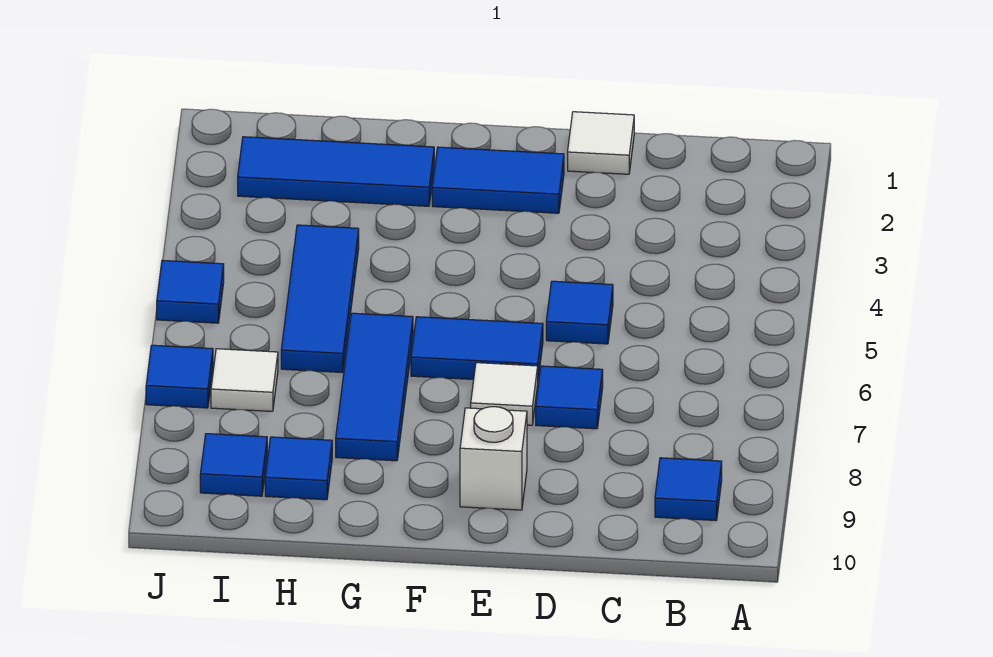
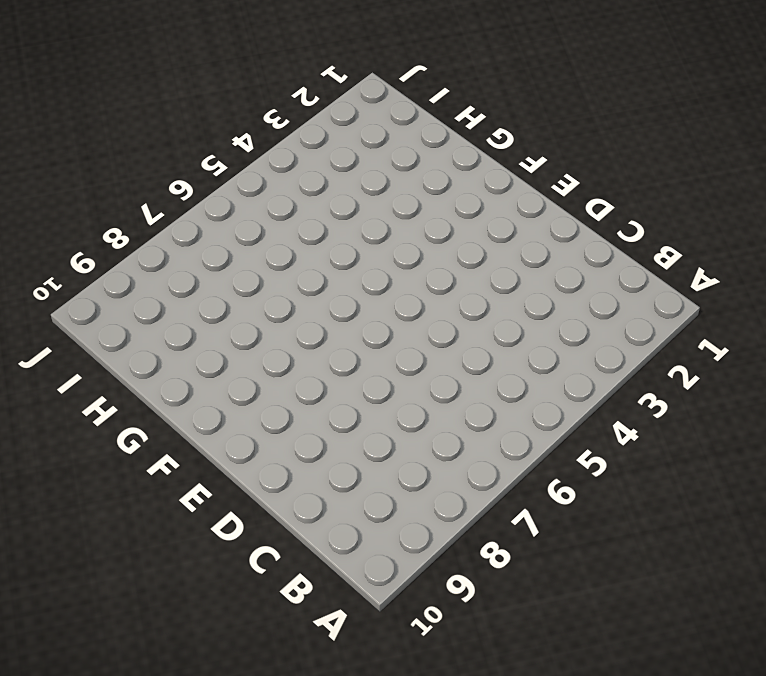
none -> blue tile B9 level 1
none -> white tile D1 level 1
none -> blue tile D5 level 1

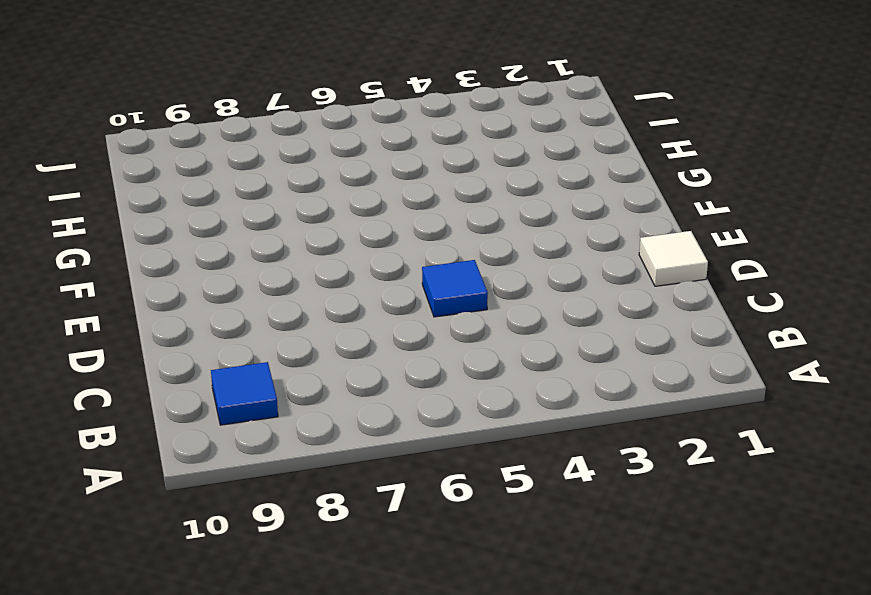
none -> blue tile D7 level 1
none -> blue tile E2:F2 level 1
none -> blue tile E6:F6 level 1

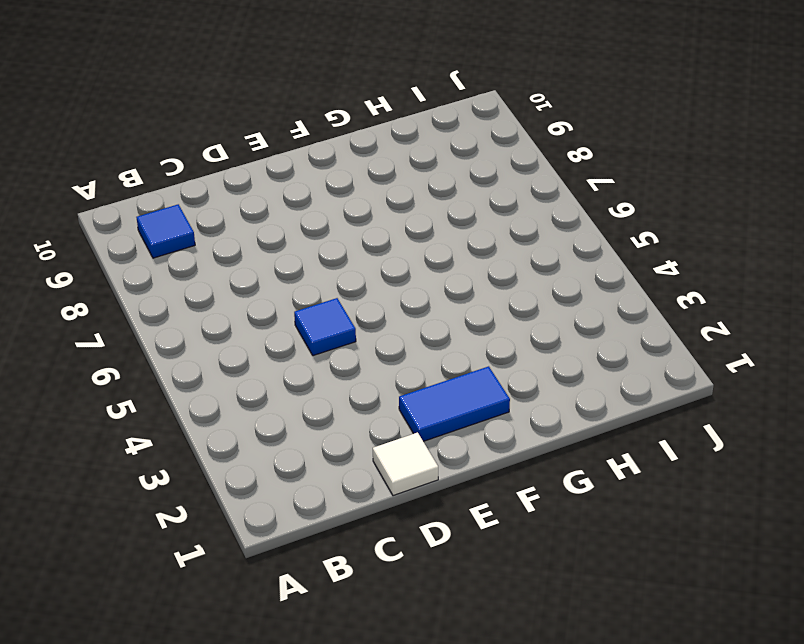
none -> blue tile D7 level 1
none -> blue tile E6:F6 level 1
none -> white tile E7 level 1

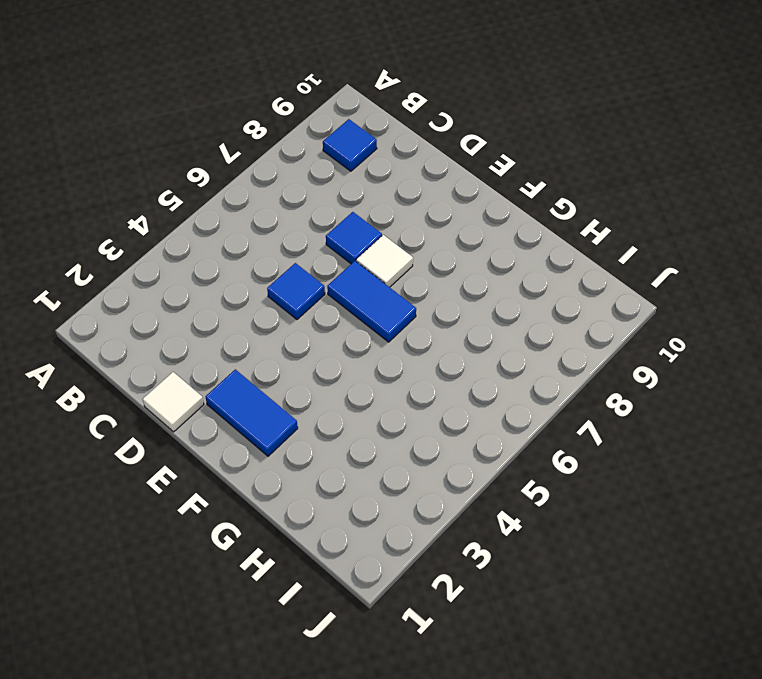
none -> white brick E9 level 1
none -> blue tile G2:I2 level 1
none -> blue tile G6:G8 level 1

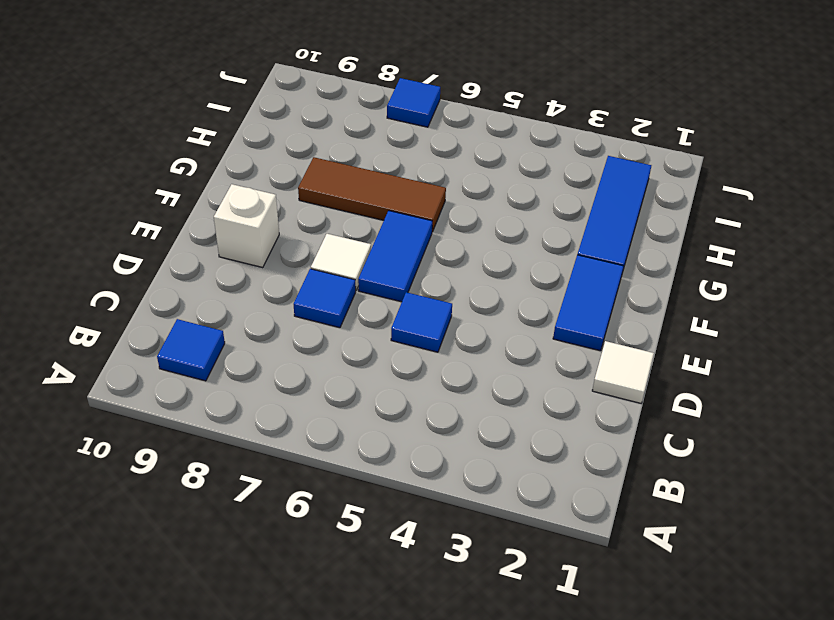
brown tile G6:G8 level 1 -> blue tile G6:G8 level 1
none -> blue tile H4:H6 level 1
none -> blue tile H9 level 1
none -> white tile I7 level 1

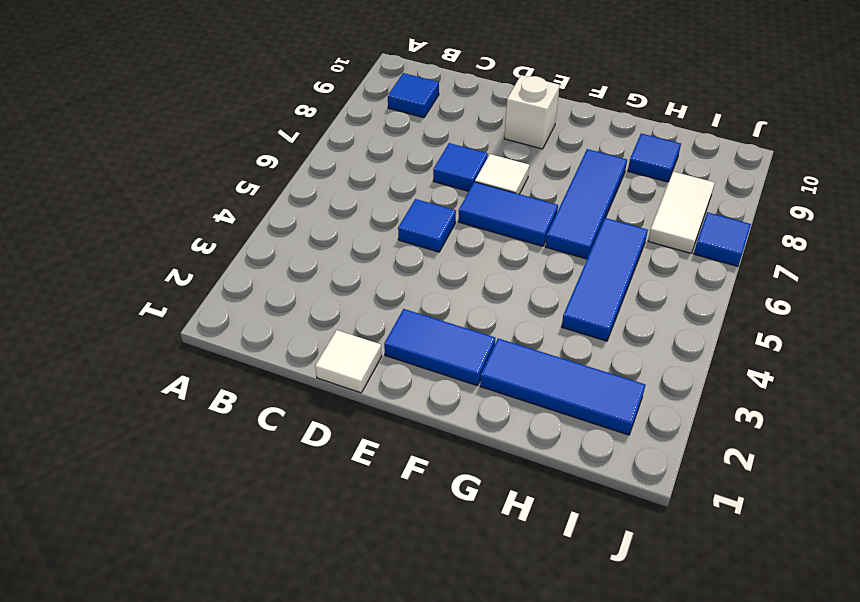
white tile I7:I8 level 1 -> white tile I7 level 1
none -> blue tile I9 level 1
none -> blue tile J5 level 1

